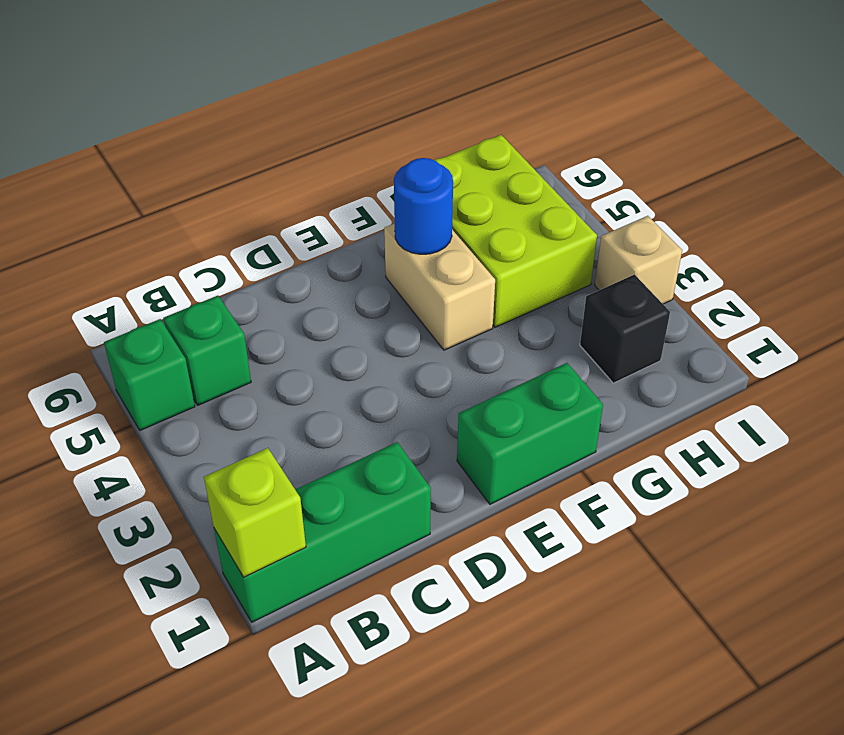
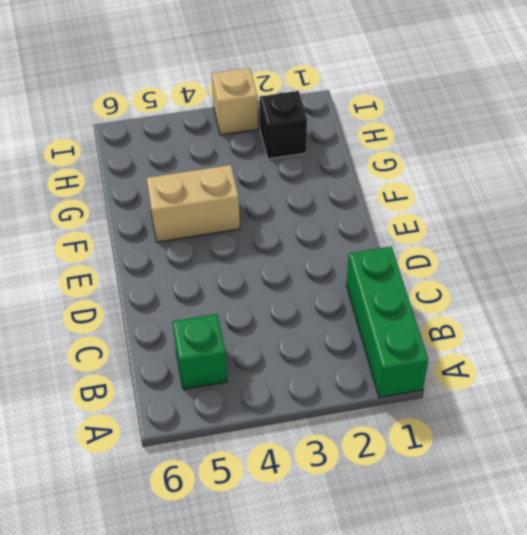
none -> green brick A5 level 1
none -> green brick E1:F1 level 1

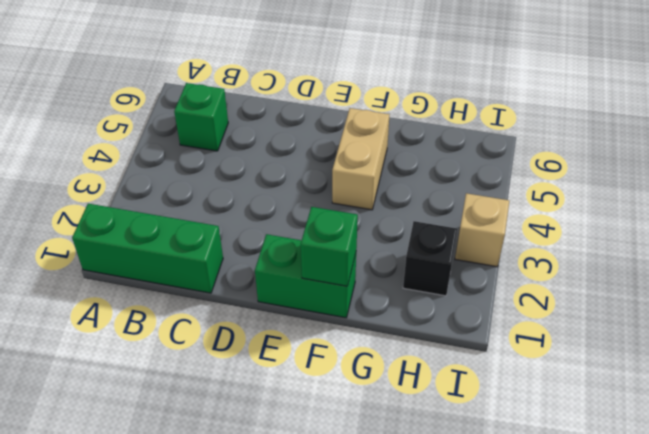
green brick F1 level 2 -> green brick A5 level 1
none -> lime brick G4:H6 level 1
none -> lime brick A1 level 2

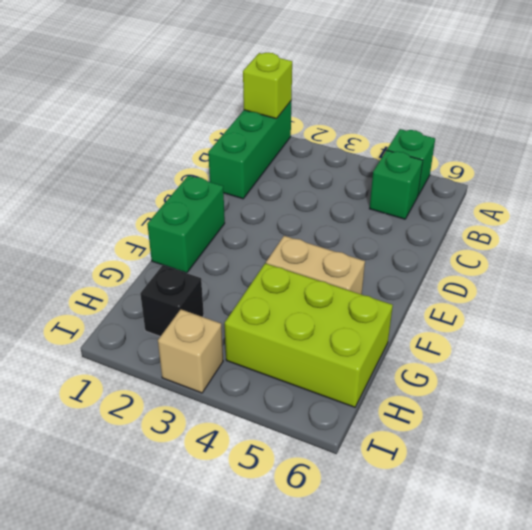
none -> blue round brick F5 level 2

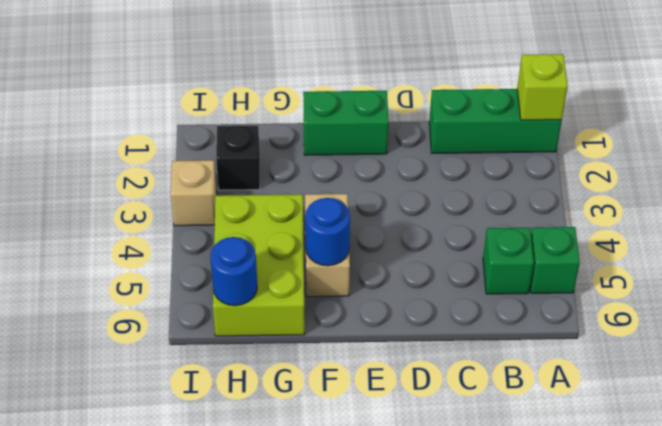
blue round brick H6 level 2 -> none

